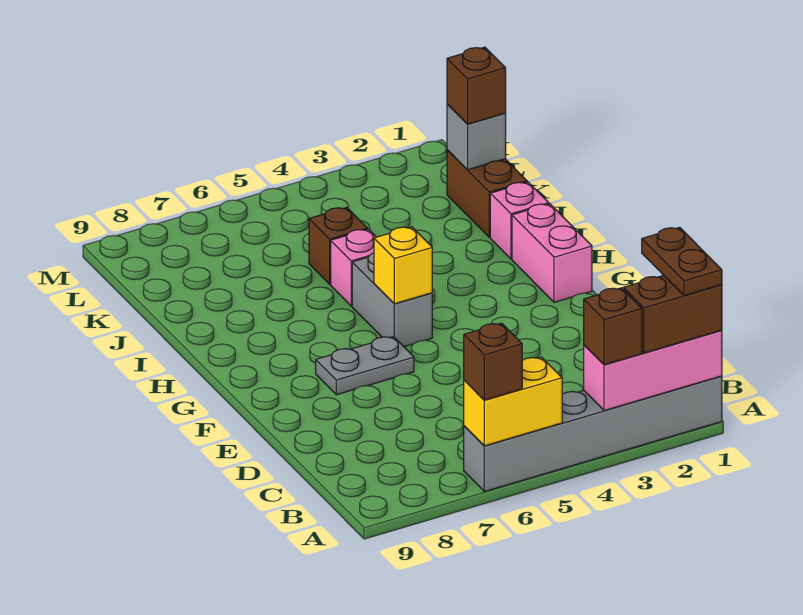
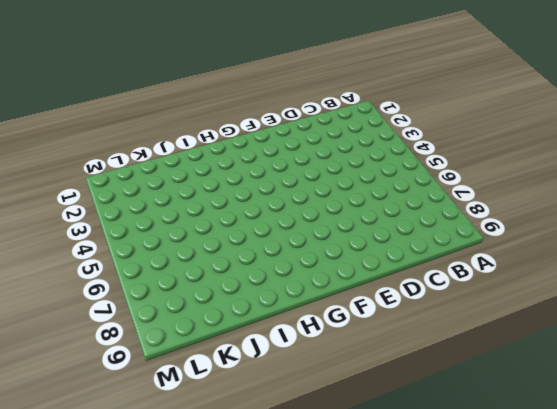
none -> grey brick A1:A6 level 1
none -> grey plate F6:F7 level 1
none -> pink brick G1:H1 level 1

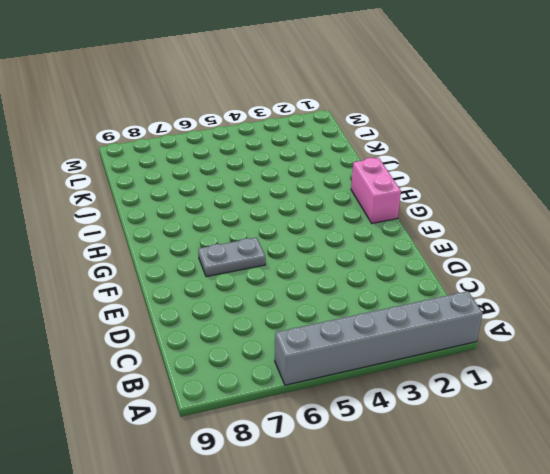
none -> grey brick G5:H5 level 1
none -> pink brick I1 level 1
none -> pink brick I5 level 1

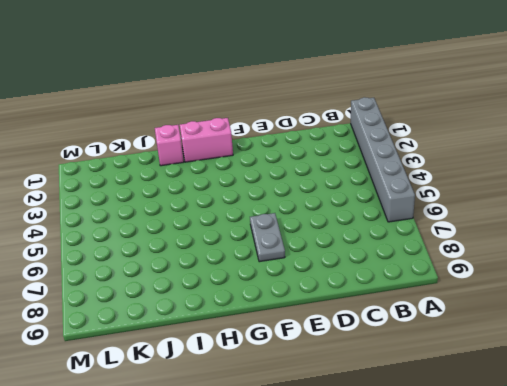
none -> grey brick G5:H5 level 1
none -> pink brick I5 level 1
none -> brown brick J1:K1 level 1

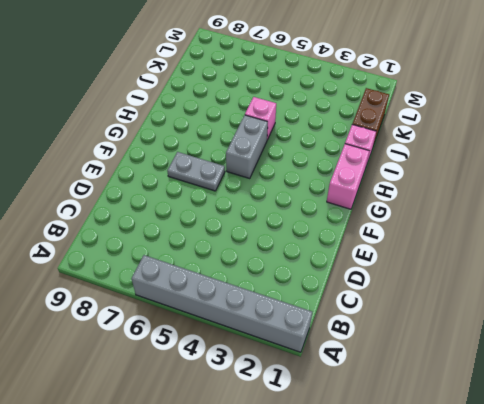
none -> brown brick J5 level 1
none -> pink brick A1:A3 level 2
none -> yellow brick A5:A6 level 2

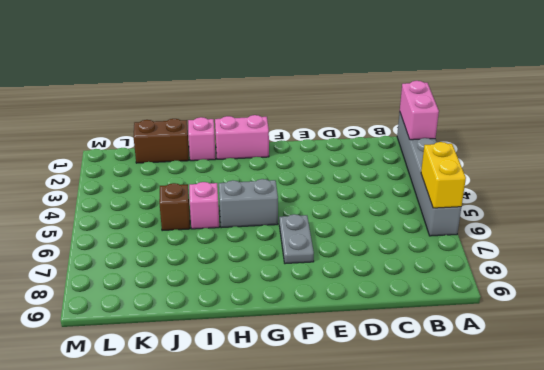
pink brick A1:A2 level 2 -> pink brick A1:A3 level 2
none -> yellow brick G5 level 2
none -> grey brick K1 level 2
none -> brown brick A1:A2 level 3

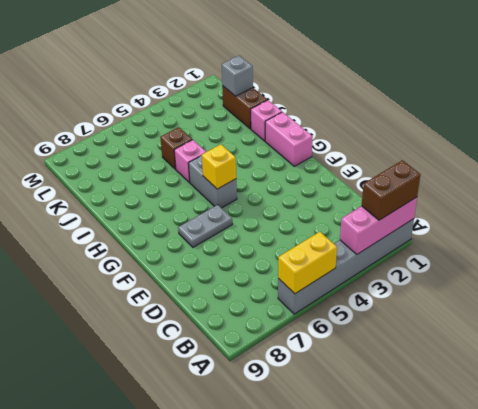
none -> brown brick A3 level 3
none -> brown brick A6 level 3
none -> brown brick K1 level 3

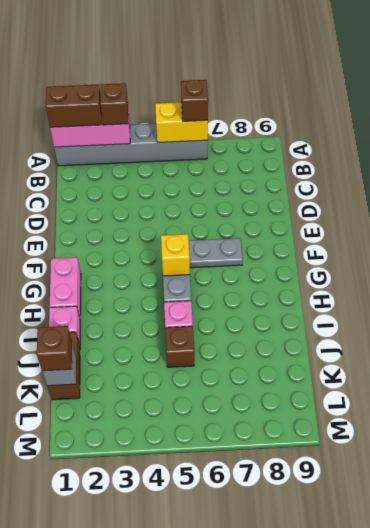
none -> brown plate A1:B1 level 4

